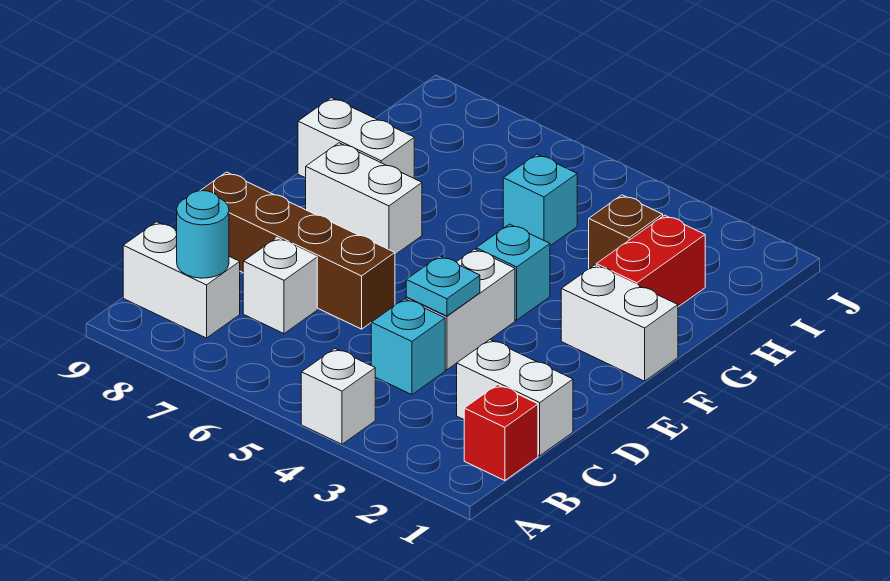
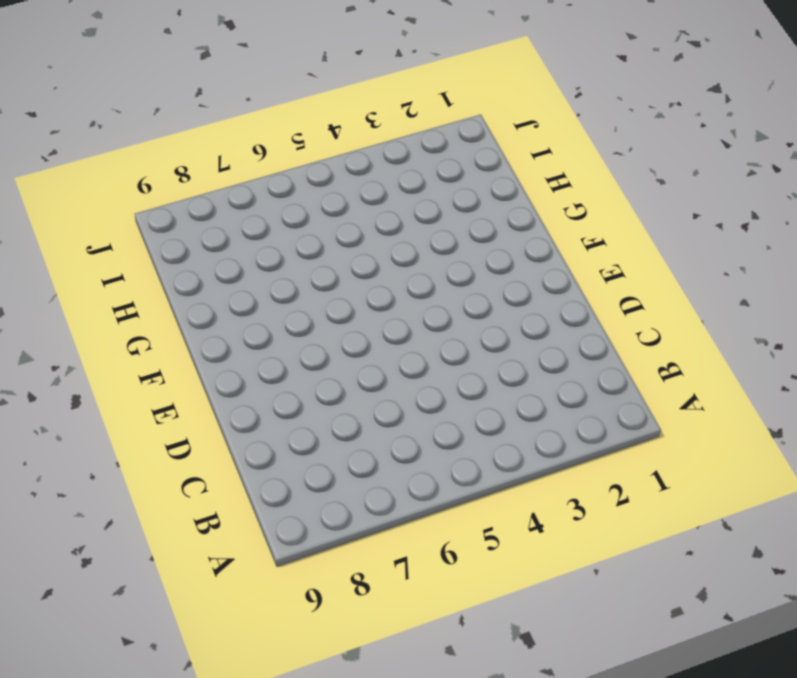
none -> white brick A4 level 1
none -> red brick B1 level 1
none -> white brick B8:B9 level 1

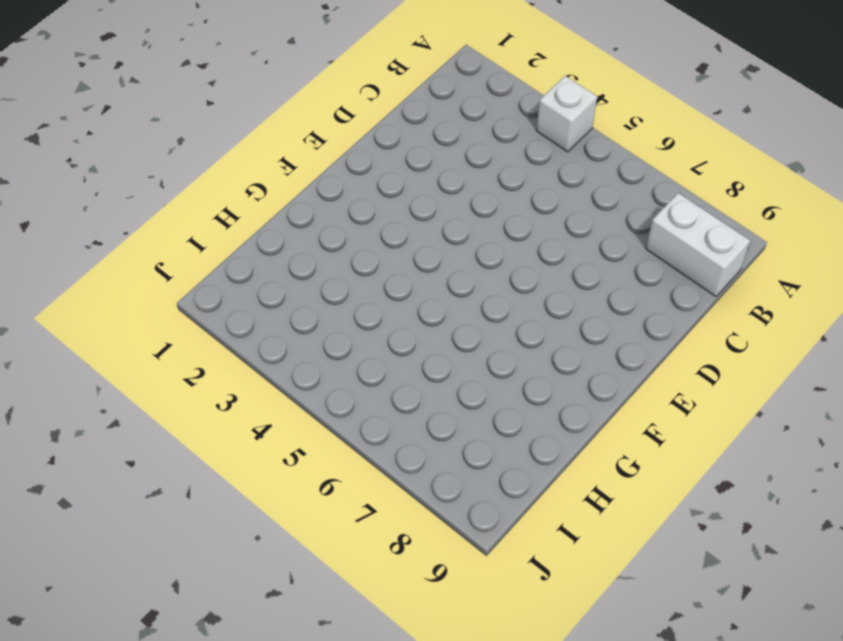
none -> red brick B1 level 1
none -> white brick C1:C2 level 1
none -> cyan brick C4 level 1

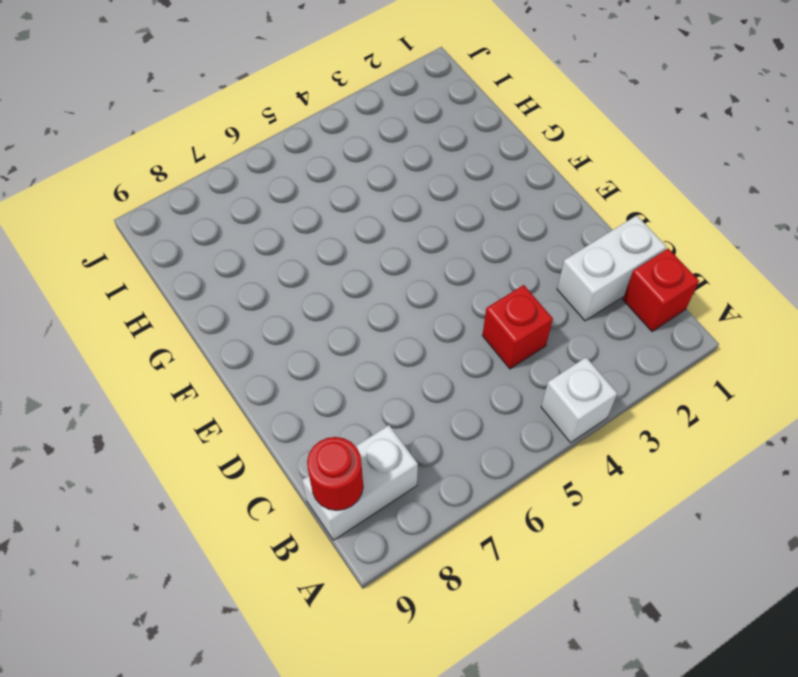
red round brick B9 level 2 -> none
red brick C4 level 1 -> cyan brick C4 level 1
none -> white brick C7 level 1
none -> white brick D4:E4 level 1
none -> brown brick D6:D9 level 1

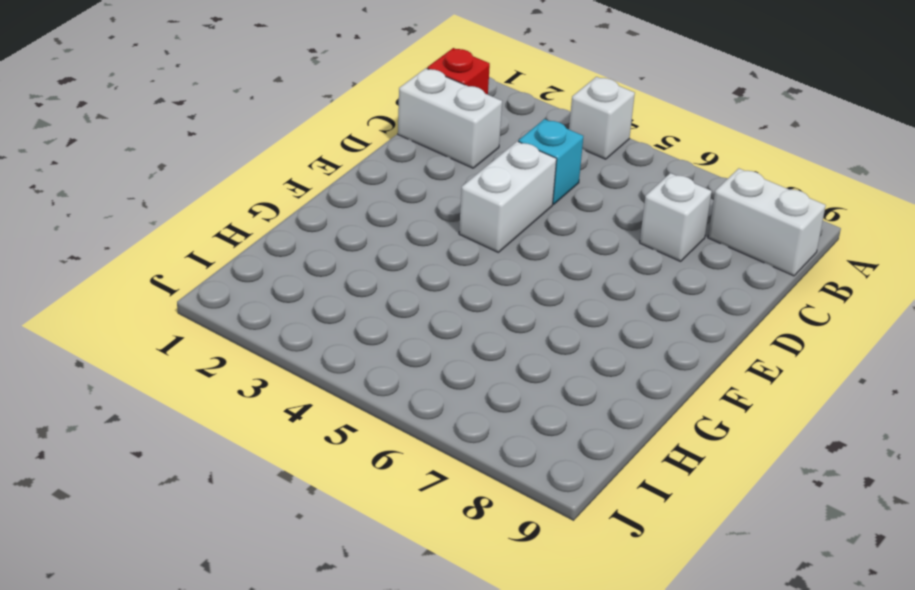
none -> brown brick D6:D9 level 1
none -> white brick F1:F2 level 1
none -> cyan brick F4 level 1

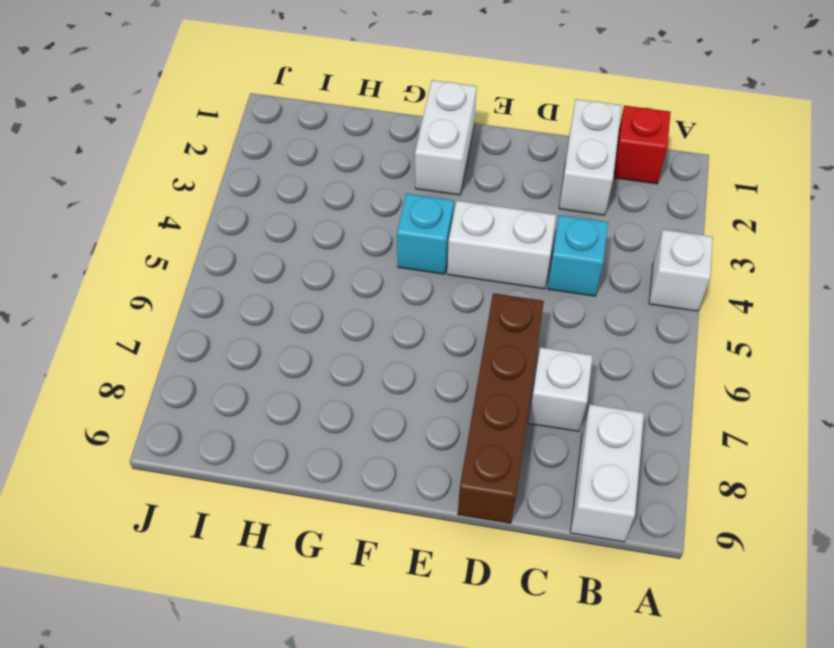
none -> white brick F7:F8 level 1
none -> red brick G2:H2 level 1
none -> white brick G8:G9 level 1

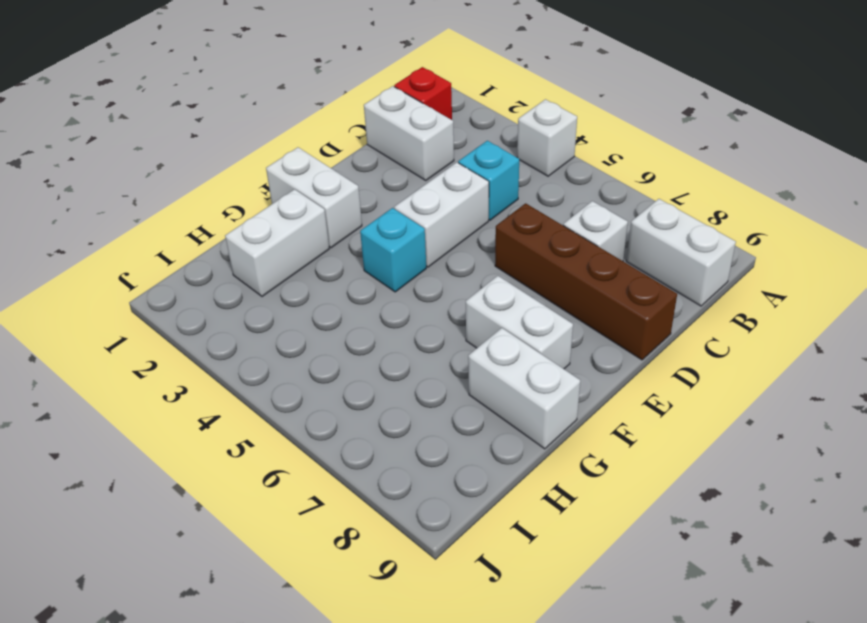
white brick G2:H2 level 1 -> red brick G2:H2 level 1
none -> brown brick H3 level 1
none -> cyan brick H5 level 1
none -> cyan round brick B8 level 2

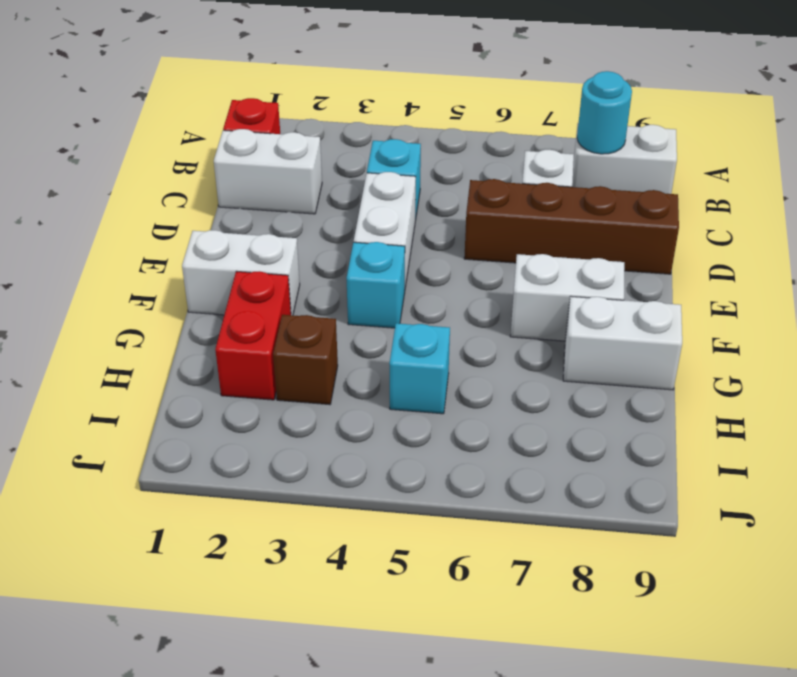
none -> white brick A4 level 1
none -> cyan plate D4 level 2

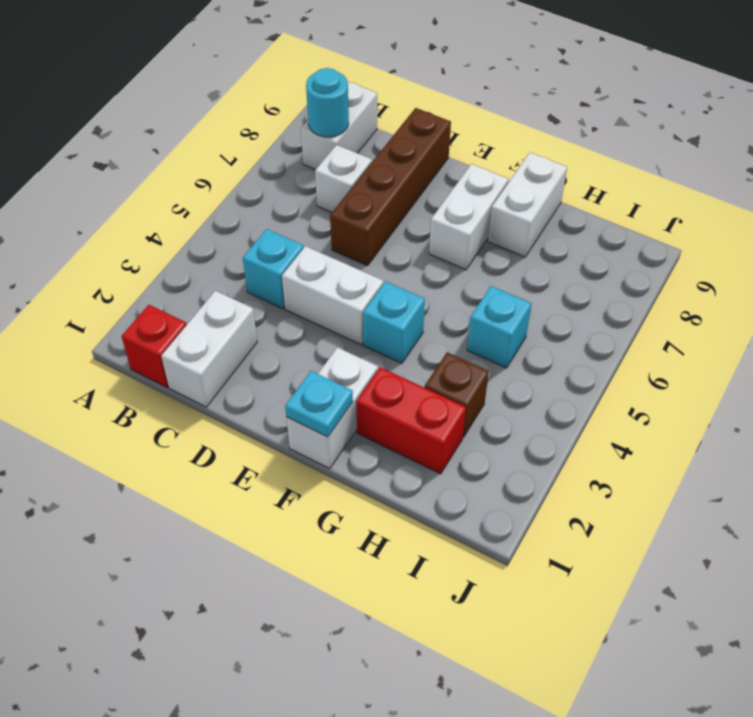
cyan plate F1 level 2 -> cyan plate D4 level 2
none -> white brick A4 level 1

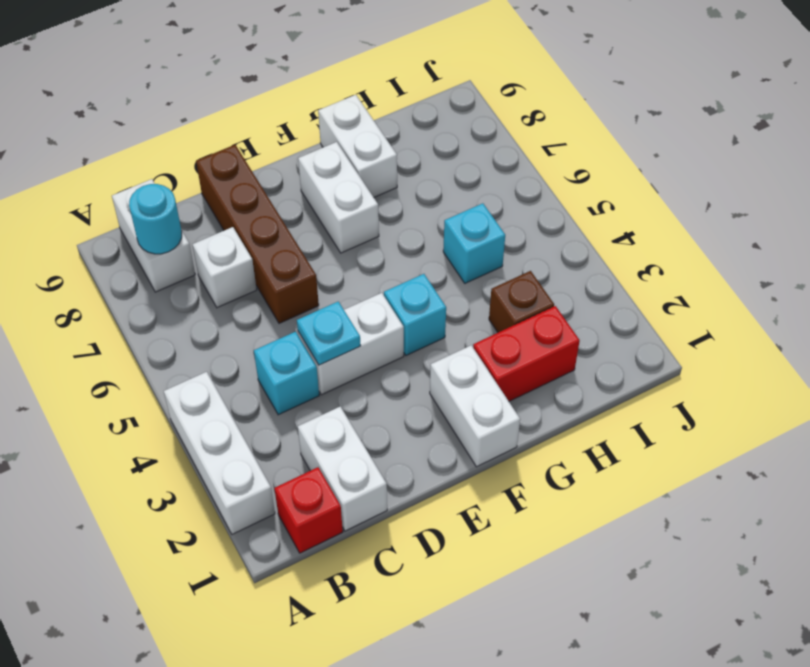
white brick A2:A4 level 1 -> white brick A4 level 1

